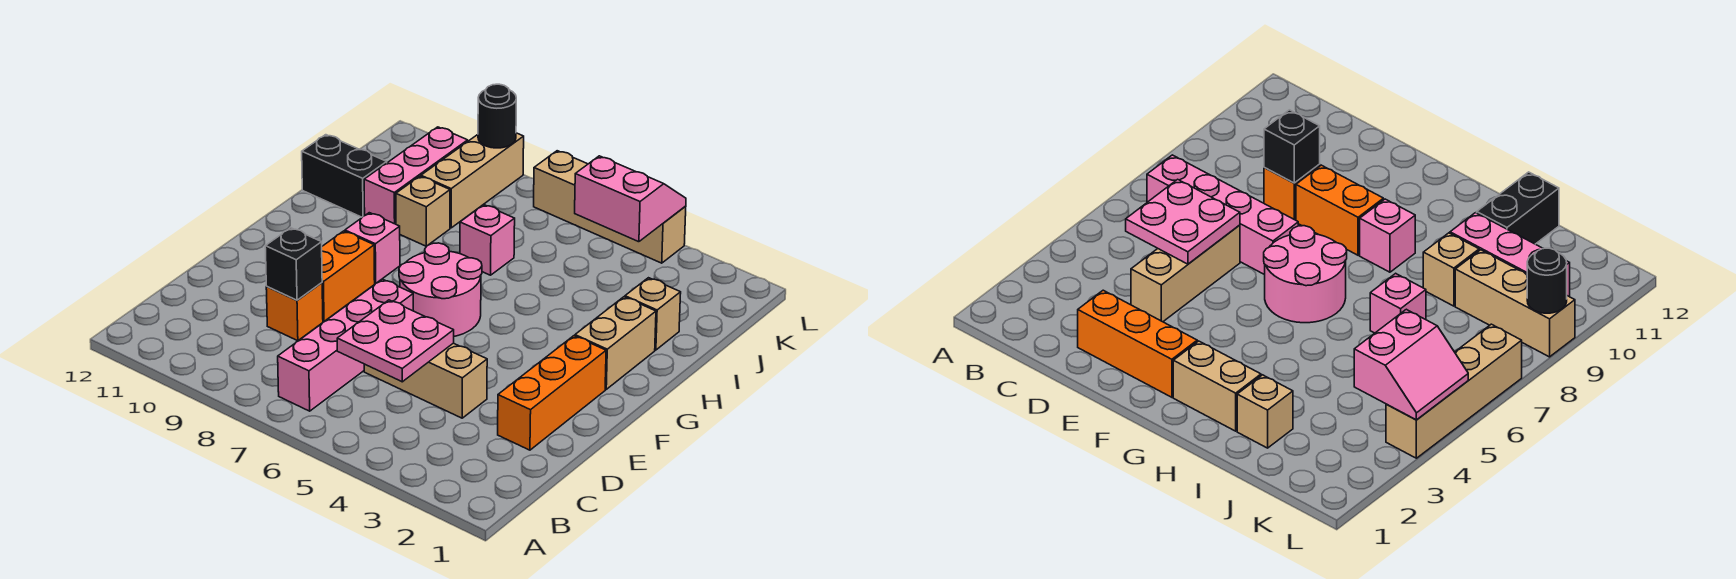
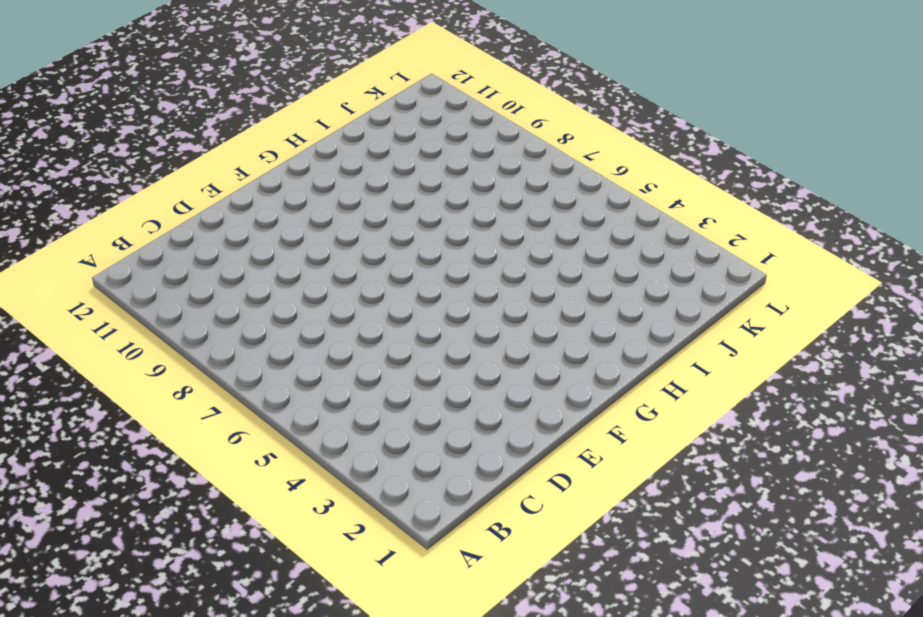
none -> pink brick B7:E7 level 1
none -> orange brick D2:F2 level 1
none -> tan brick D4:D6 level 1

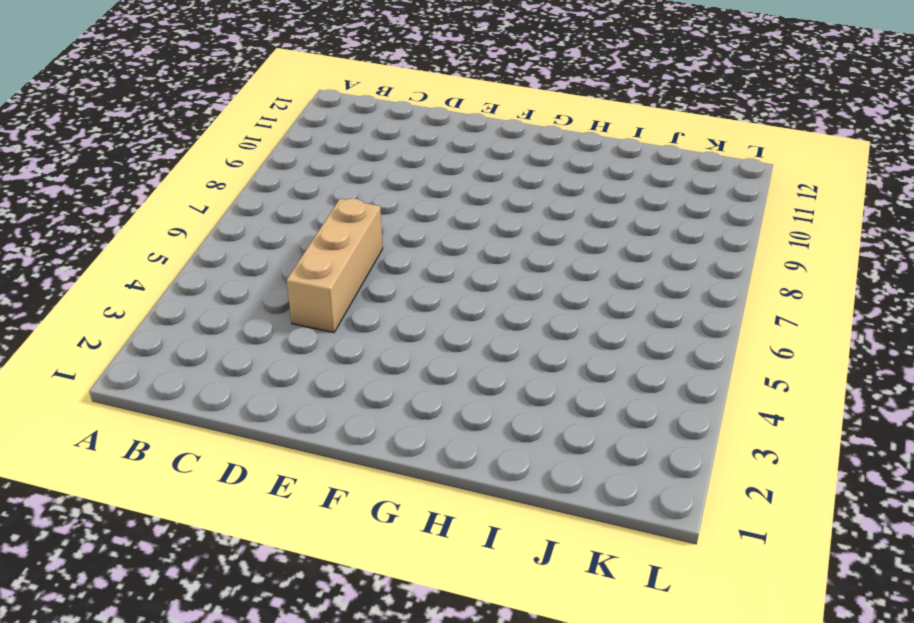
none -> pink brick B7:E7 level 1
none -> orange brick D2:F2 level 1
none -> orange brick D9 level 1

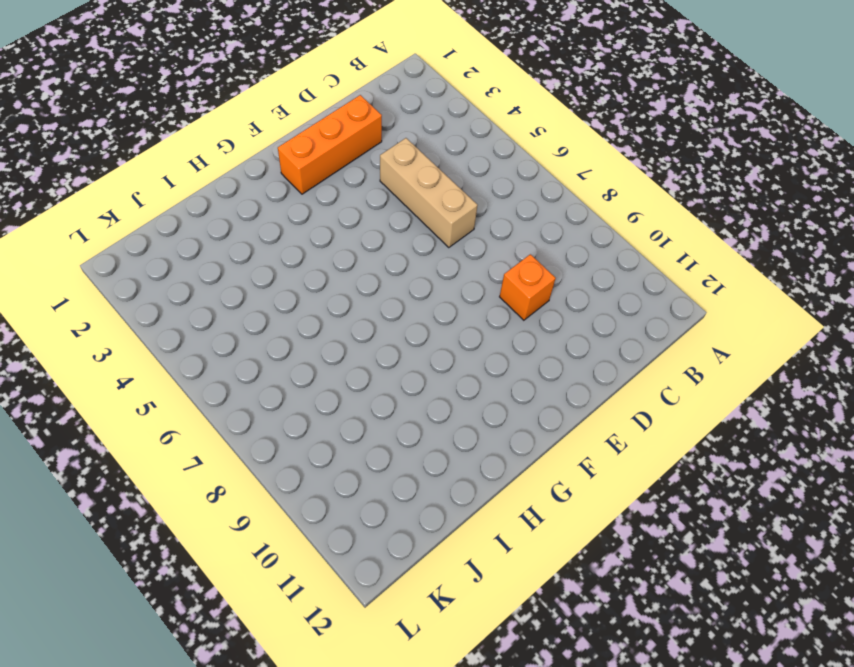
none -> pink brick B7:E7 level 1
none -> orange brick E9:F9 level 1
none -> pink round brick F6:G7 level 1

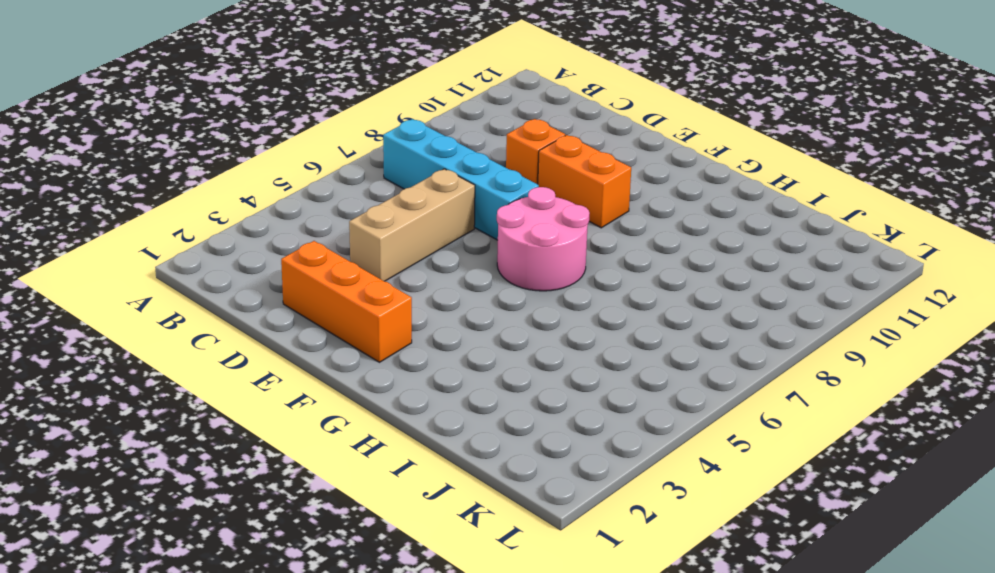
cyan brick B7:E7 level 1 -> pink brick B7:E7 level 1
none -> tan brick G2:H2 level 1
none -> pink brick G9 level 1
none -> tan brick I2 level 1

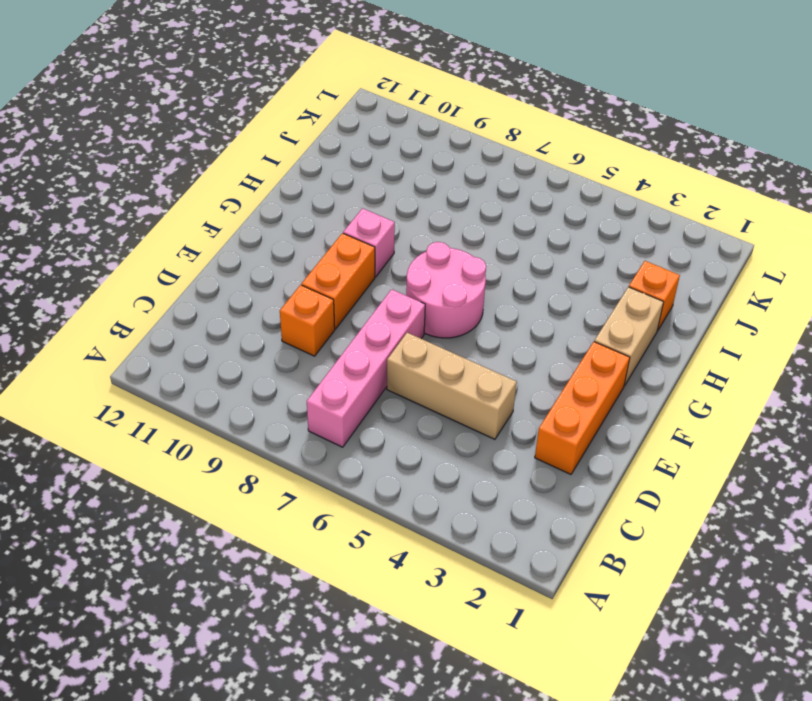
orange brick I2 level 1 -> tan brick I2 level 1
none -> pink brick I7 level 1
none -> tan brick I9 level 1
none -> pink brick I10:K10 level 1

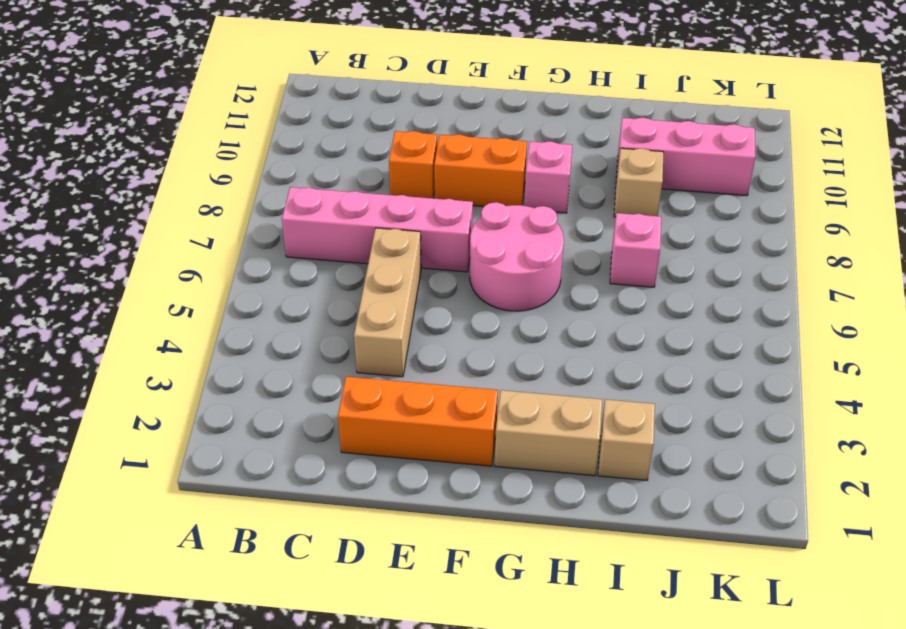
none -> black brick I11:I12 level 1
none -> tan brick J9:L9 level 1
none -> tan brick L4:L7 level 1

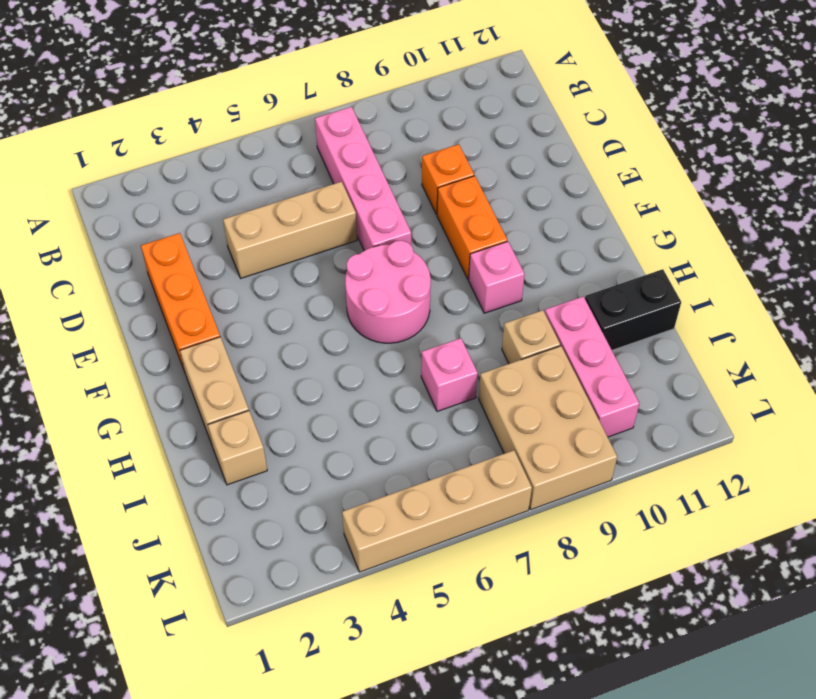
tan brick J8:L9 level 1 -> tan brick J9:L9 level 1
none -> pink plate C5:D6 level 2
none -> black brick D9 level 2
none -> pink slope K4:L5 level 2 top K

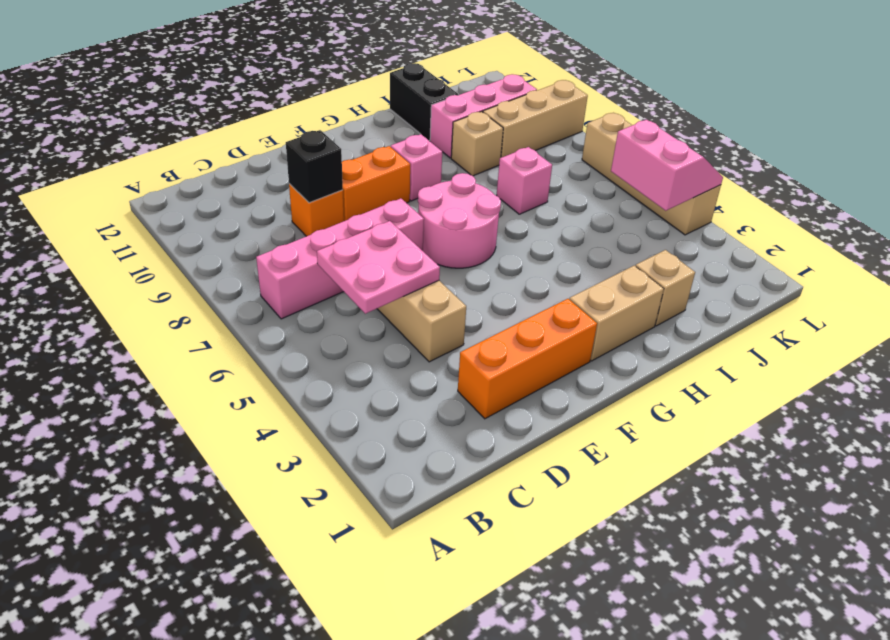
none -> black round brick L9 level 2

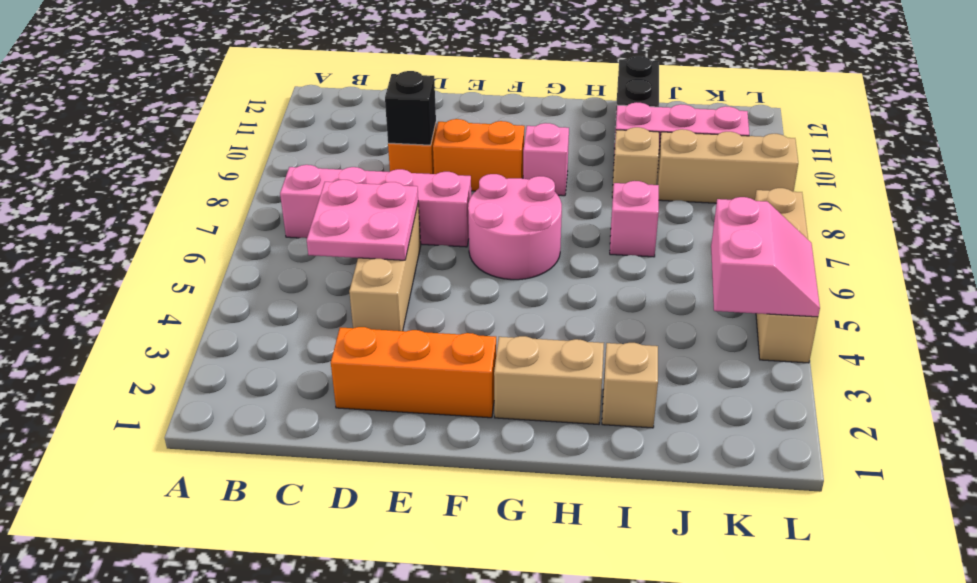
none -> black round brick L9 level 2

